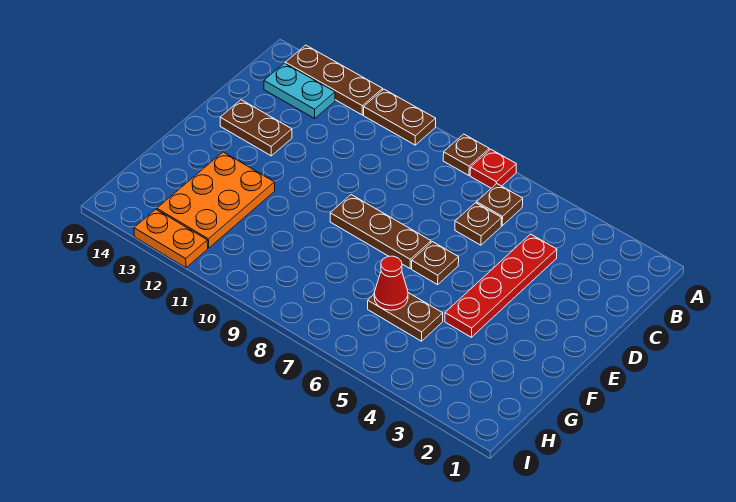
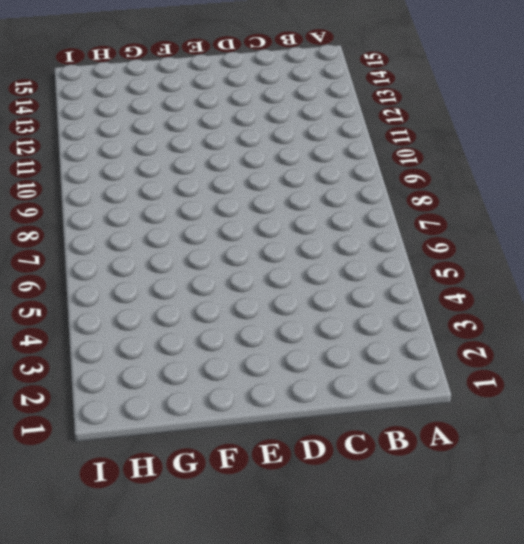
none -> red plate A7 level 1
none -> brown plate A8 level 1
none -> brown plate A10:A11 level 1

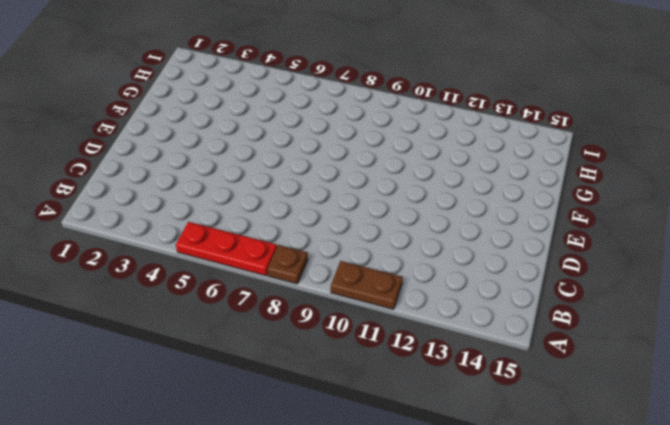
red plate A5:A7 level 1 -> red plate A7 level 1
none -> brown plate A12:A14 level 1
none -> brown plate B6 level 1
none -> cyan plate B13:B14 level 1

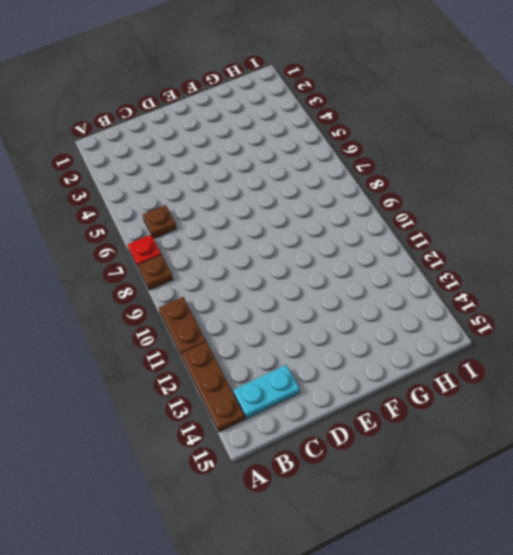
cyan plate B14:C14 level 1 -> cyan plate B13:B14 level 1
none -> red plate C4:F4 level 1
none -> brown plate C6 level 1
none -> brown plate D13:D14 level 1

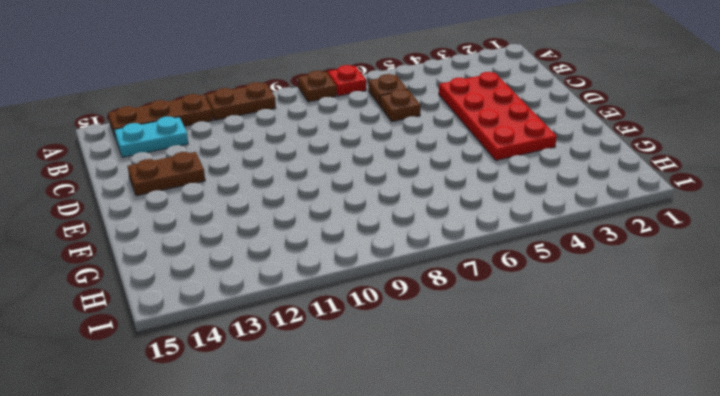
red plate C3:F4 level 1 -> red plate C4:F4 level 1
none -> brown plate E6 level 1
none -> brown plate E7:E9 level 1
none -> orange plate F12:H13 level 1

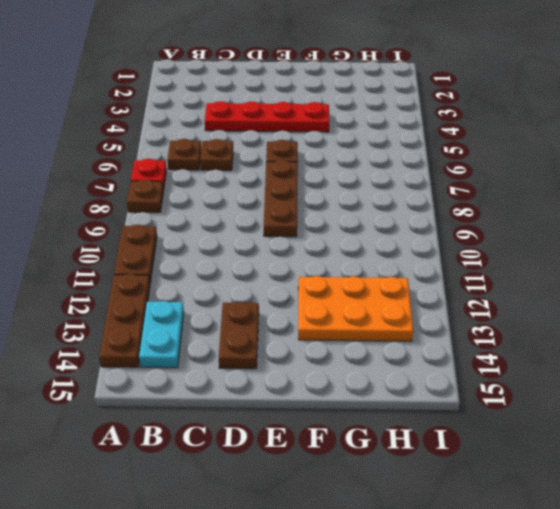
none -> brown plate G5:G6 level 1
none -> orange plate I12:I13 level 1
none -> red cone G6 level 2

